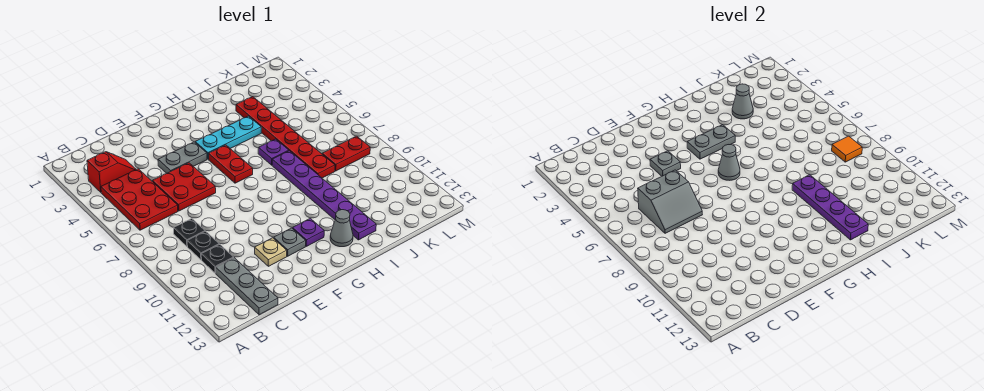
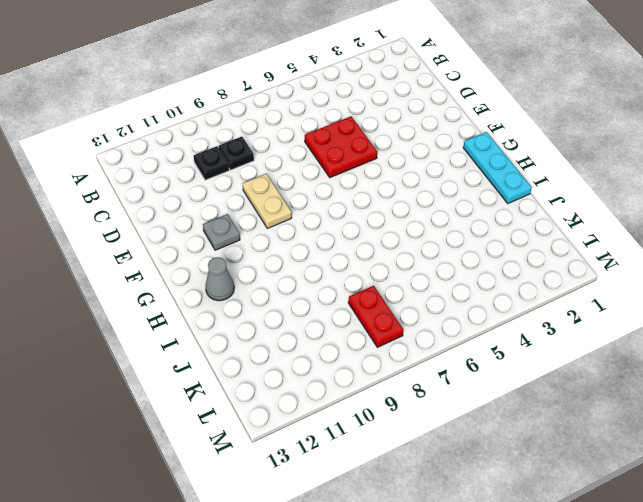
tan plate E9:F9 level 1 -> none
cyan plate G1:I1 level 1 -> cyan plate G4:I4 level 1
none -> red slope B3:C3 level 1 top B
none -> red plate B4:C6 level 1
none -> black plate C8 level 1

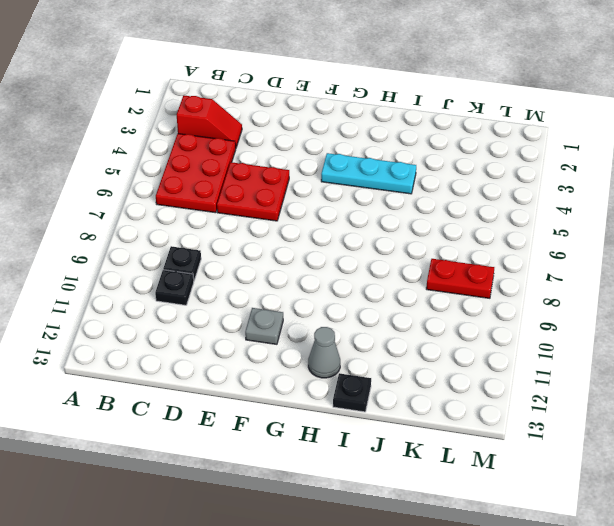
black plate I13 level 1 -> black plate C8 level 1
none -> grey plate C11:C13 level 1
none -> grey plate E4:F4 level 1
none -> tan plate E11 level 1

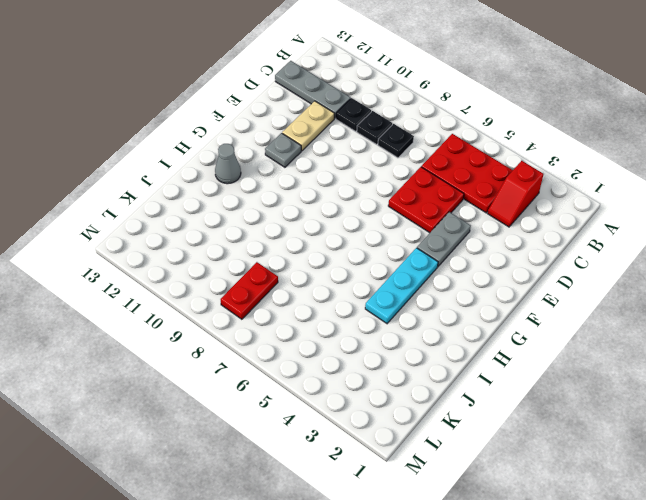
tan plate D11:E11 level 1 -> tan plate E11 level 1
none -> red plate G5:G6 level 1
none -> purple plate G11 level 1
none -> purple plate I6 level 1

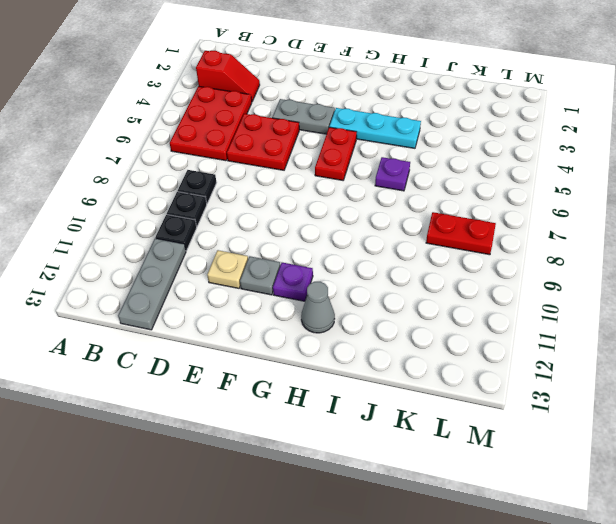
none -> purple plate I7:I12 level 1
none -> red plate J3:J8 level 1
none -> grey slope C6:D7 level 2 top 6

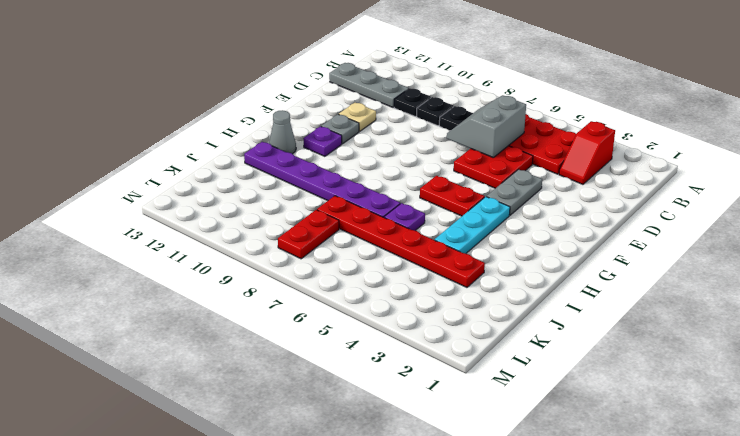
none -> grey plate E4 level 2
none -> grey plate G4:H4 level 2
none -> grey cone G6 level 2

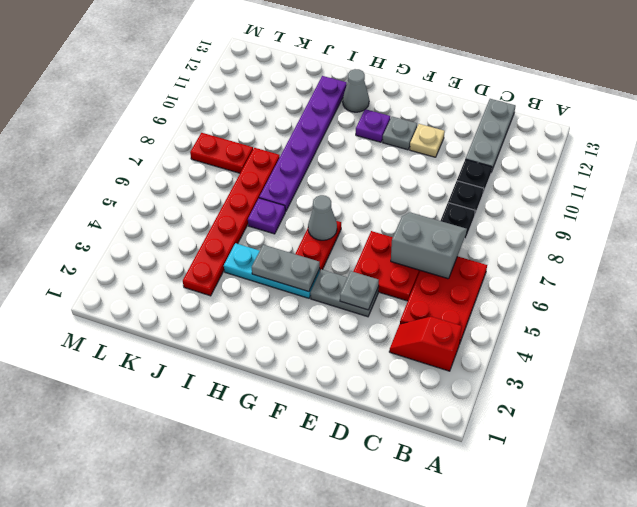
none -> purple plate I9:I12 level 2
none -> grey cone J3 level 2
none -> orange tile L8 level 2

